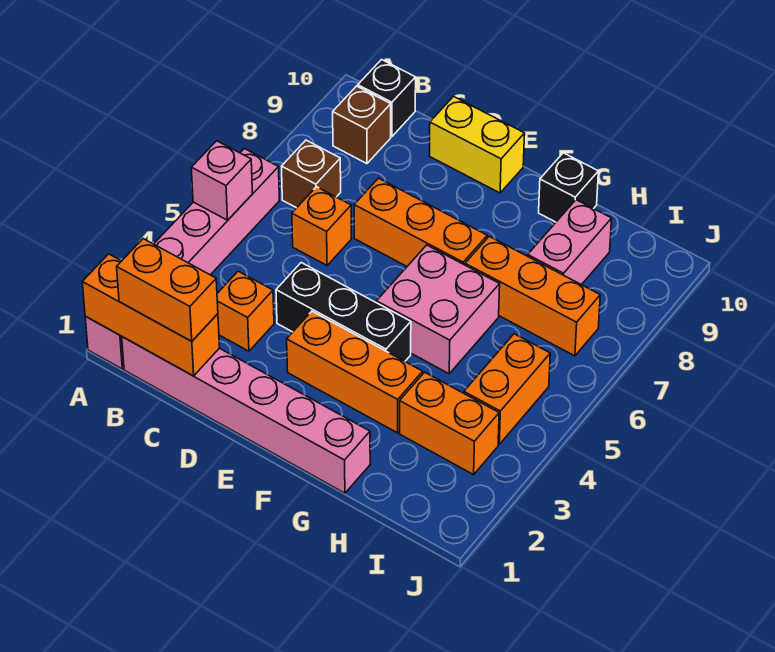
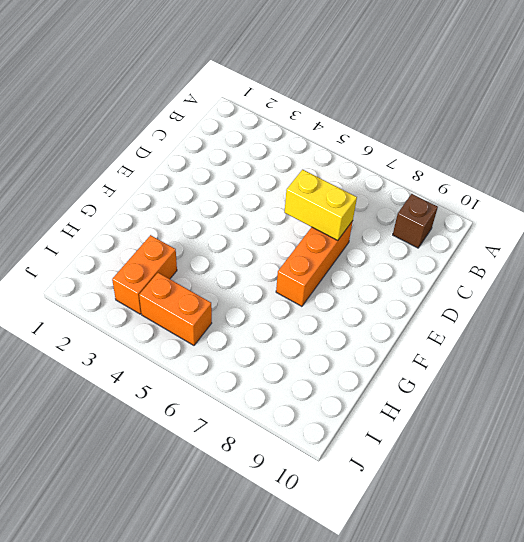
yellow brick D6:D7 level 2 -> yellow brick D10:E10 level 1
none -> pink brick A1:A6 level 1
none -> pink brick B1:G1 level 1
none -> brown brick B7 level 1

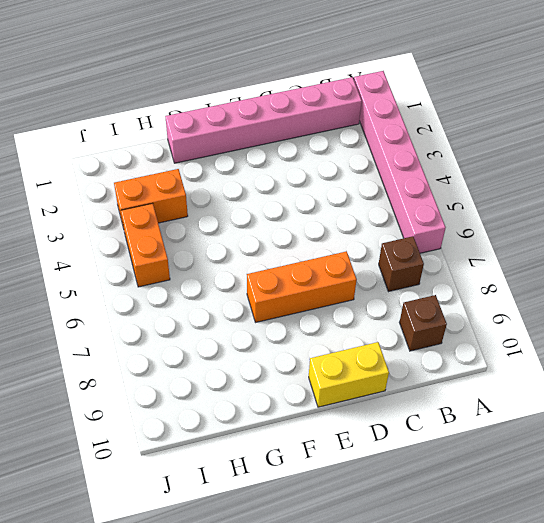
none -> black brick B10 level 1
none -> orange brick C3 level 1
none -> orange brick C6 level 1

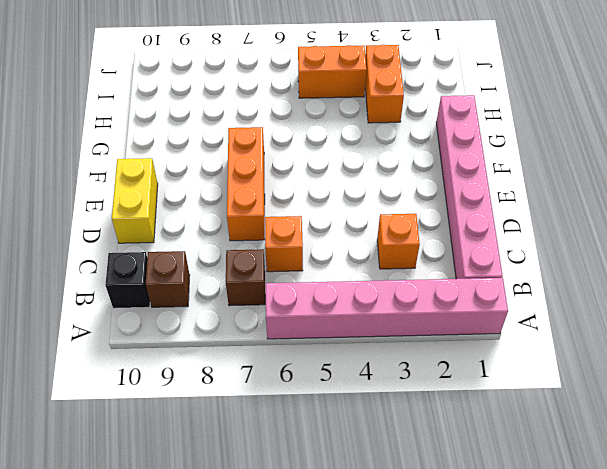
none -> black brick D4:F4 level 1
none -> orange brick E3:G3 level 1
none -> pink brick F5:G6 level 1

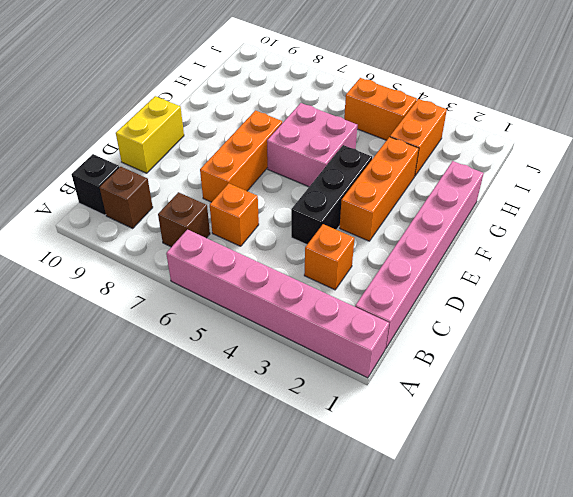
none -> orange brick G7:I7 level 1
none -> black brick G10 level 1
none -> pink brick H8:H9 level 1

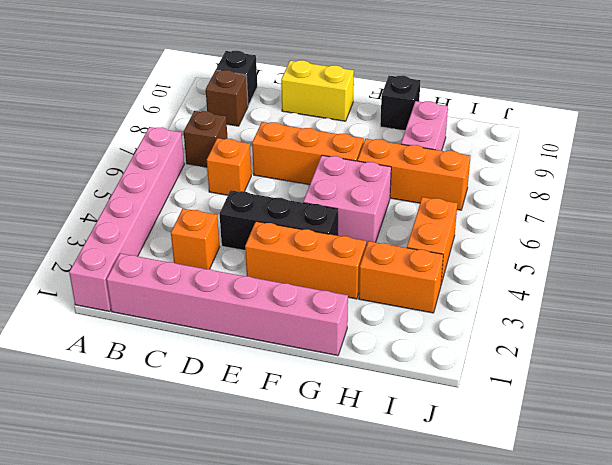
none -> orange brick A1:C1 level 2
none -> pink brick A5 level 2
none -> orange brick B1:C1 level 3

